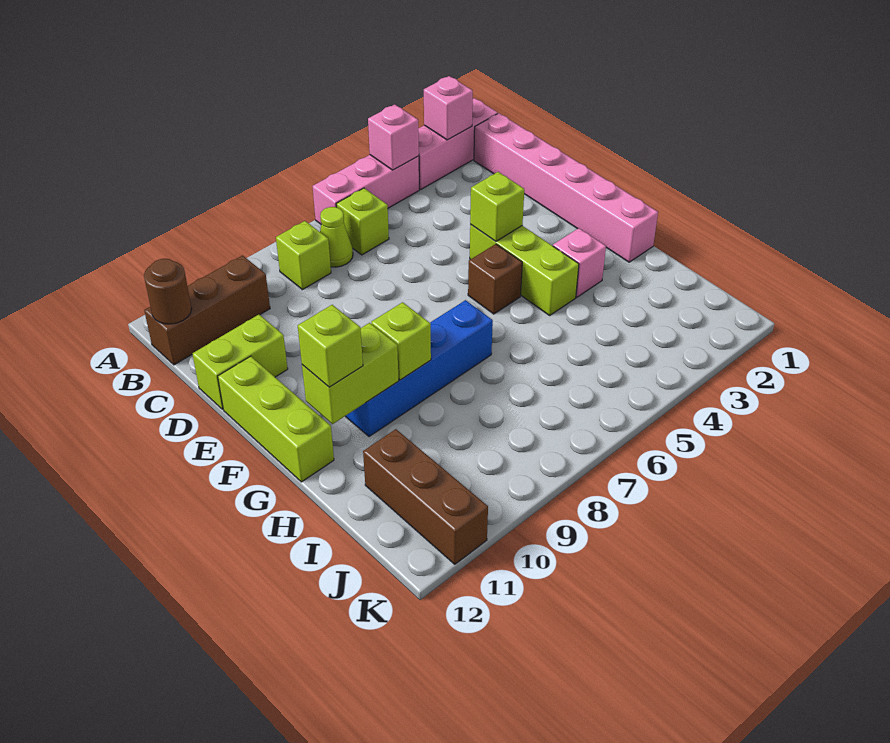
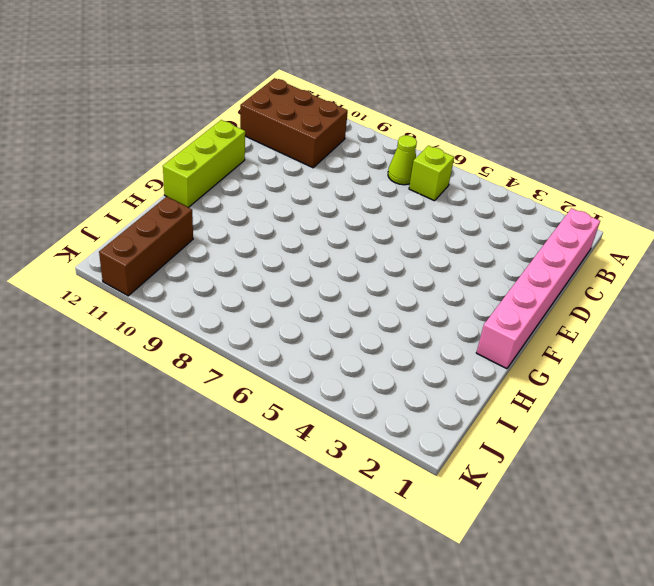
brown brick B10:C12 level 1 -> brown brick B10:B12 level 1
none -> pink brick A1:A3 level 1
none -> pink brick A4:A6 level 1
none -> lime brick B8 level 1

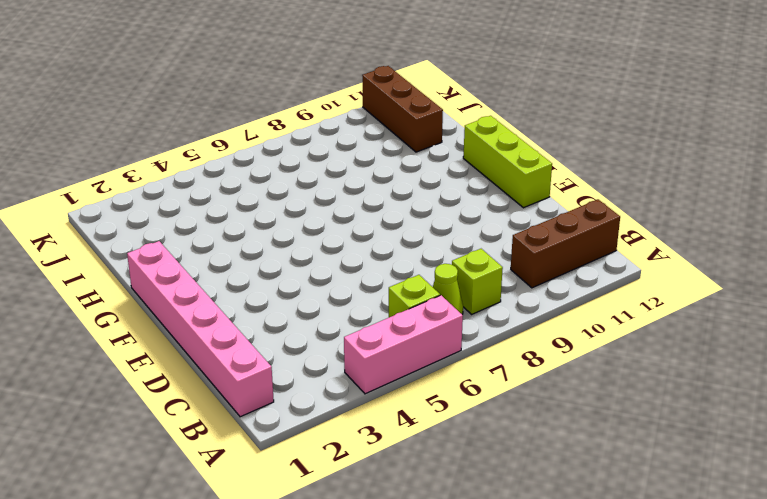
none -> pink brick A1:A3 level 1
none -> lime brick D11:D12 level 1
none -> lime brick E4:G4 level 1

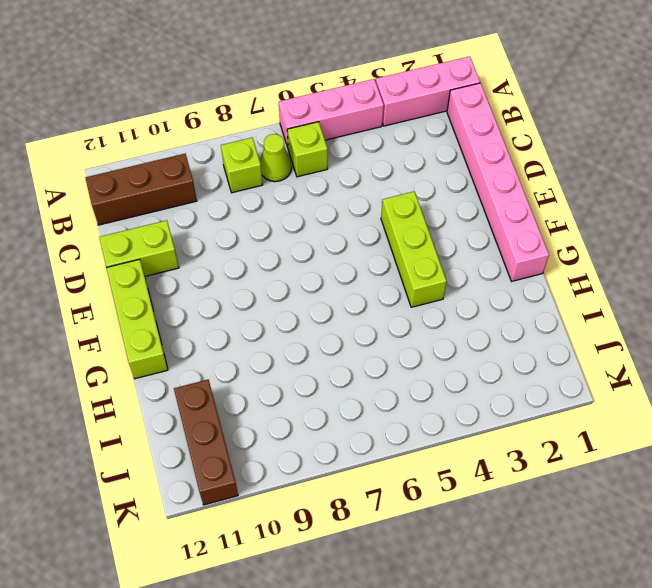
none -> brown brick F5 level 1
none -> pink brick G3 level 1
none -> blue brick G7:G10 level 1

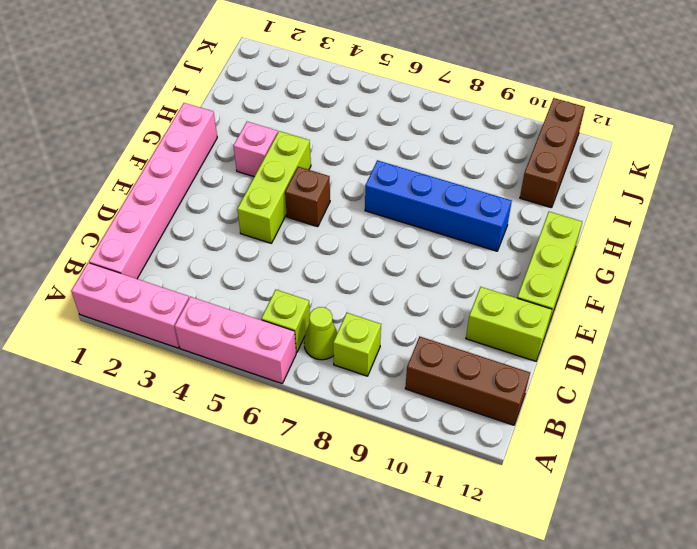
none -> pink brick A2 level 2
none -> pink brick A4 level 2
none -> brown round brick B12 level 2

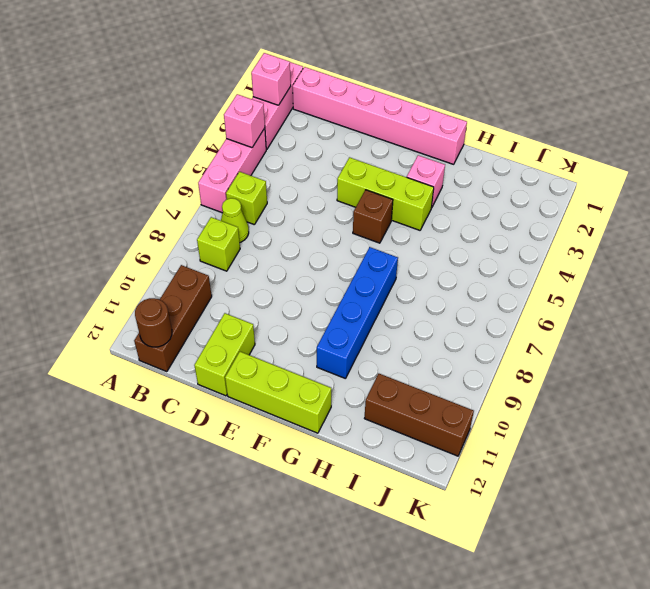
none -> lime brick E4 level 2
none -> lime brick G9 level 2
none -> lime brick G10:G11 level 2

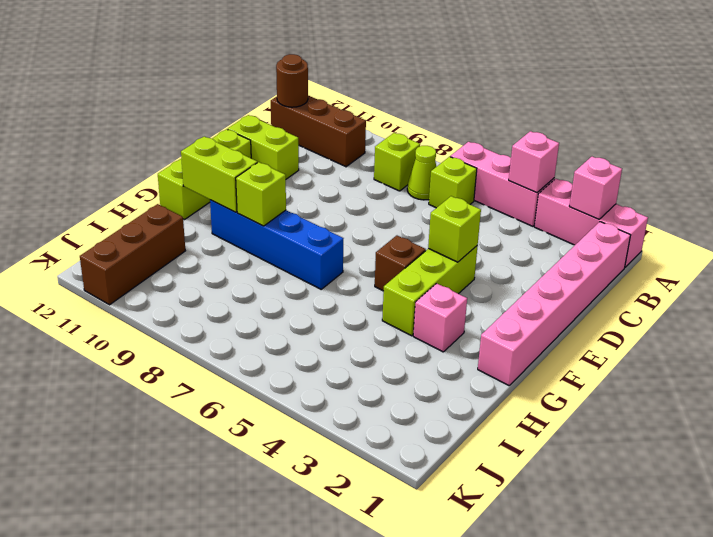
none -> lime brick G11 level 3

